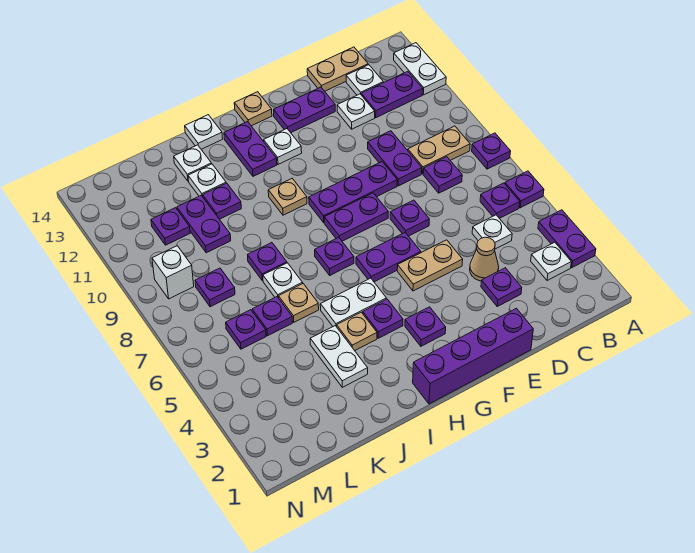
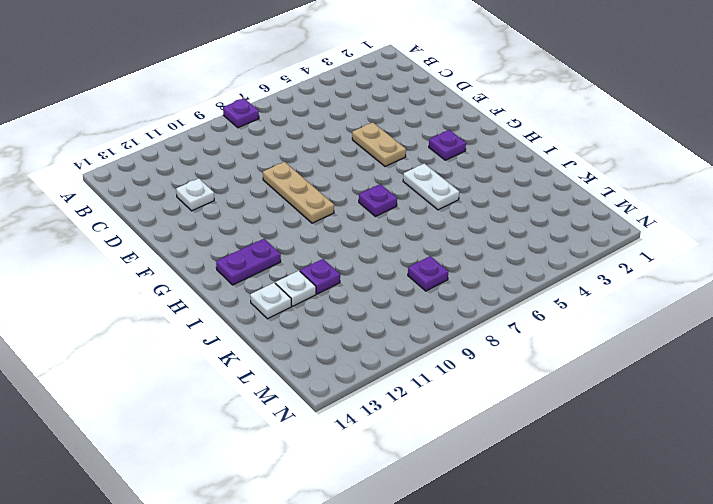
tan plate E9:G9 level 1 -> purple plate E9:G9 level 1
none -> purple plate A3:A4 level 1
none -> purple plate A6 level 1
none -> white plate A12:A13 level 1
none -> white plate B3 level 1

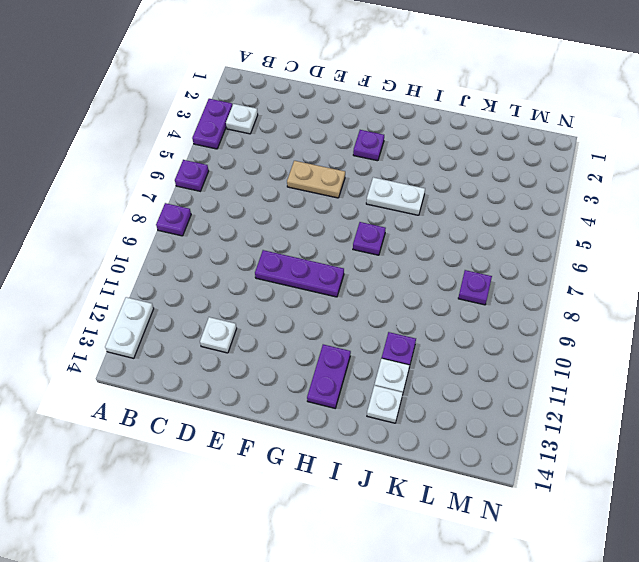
none -> purple plate B6 level 1
none -> tan plate B9:C9 level 1
none -> purple plate B12:C12 level 1
none -> white plate C5 level 1

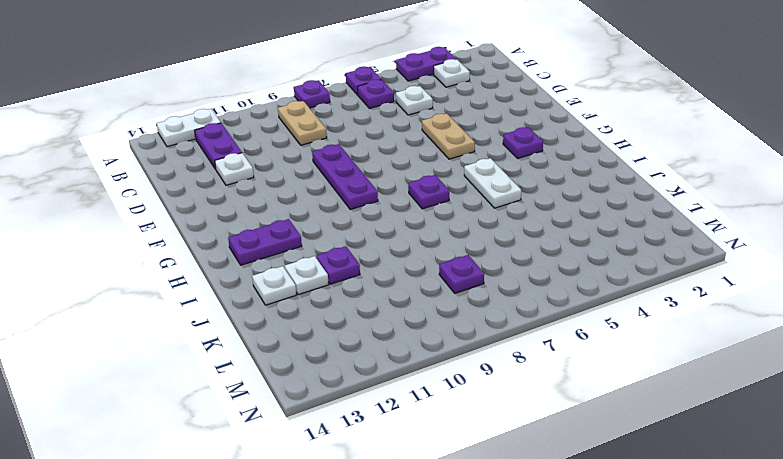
none -> purple plate C8 level 1
none -> white plate C13 level 1
none -> tan plate C14:D14 level 1
none -> purple plate D3 level 1

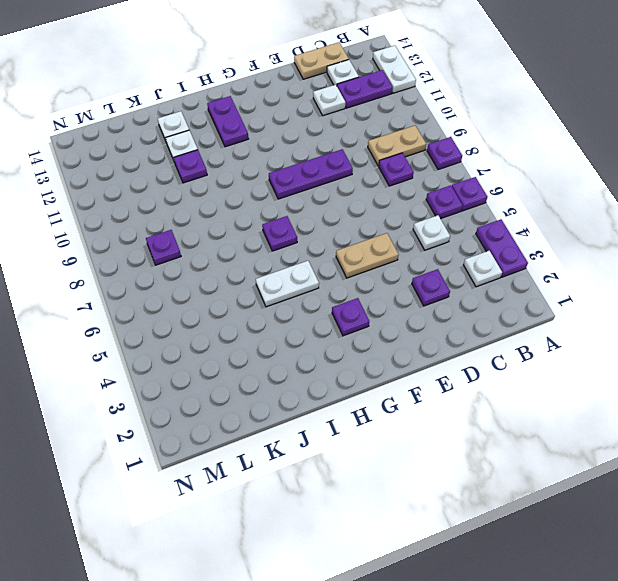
none -> tan cone D4 level 1
none -> purple plate D9:D10 level 1
none -> purple brick E1:H1 level 1
none -> purple plate E7 level 1

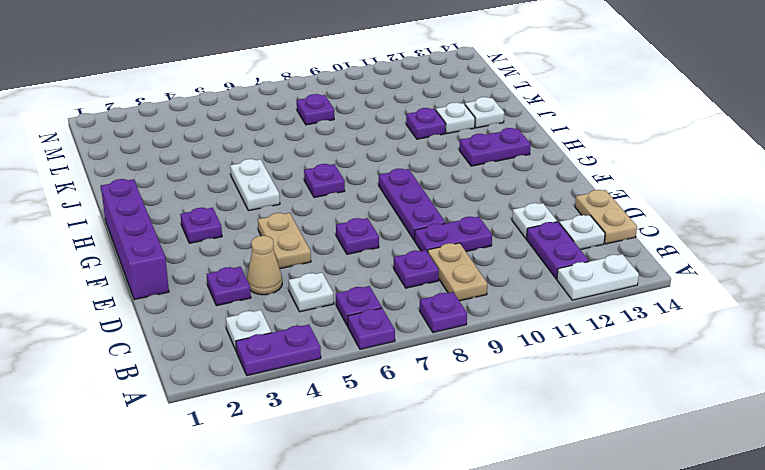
none -> purple plate E13:F13 level 1
none -> purple plate F6:G6 level 1
none -> purple plate F8:G8 level 1
none -> white plate G12 level 1

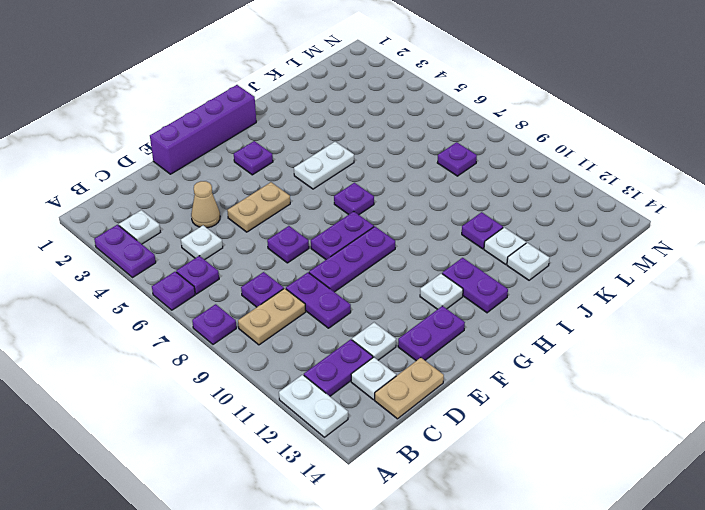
none -> purple plate D3 level 1
none -> purple plate F6:G6 level 1
none -> tan plate G14 level 1
none -> purple plate H4 level 1

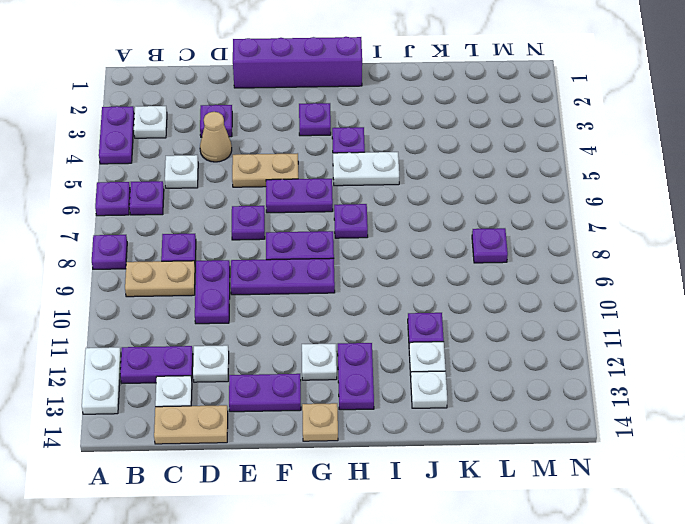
none -> tan plate H10 level 1
none -> tan plate I4 level 1
none -> white plate I14 level 1
none -> white plate J3:J4 level 1

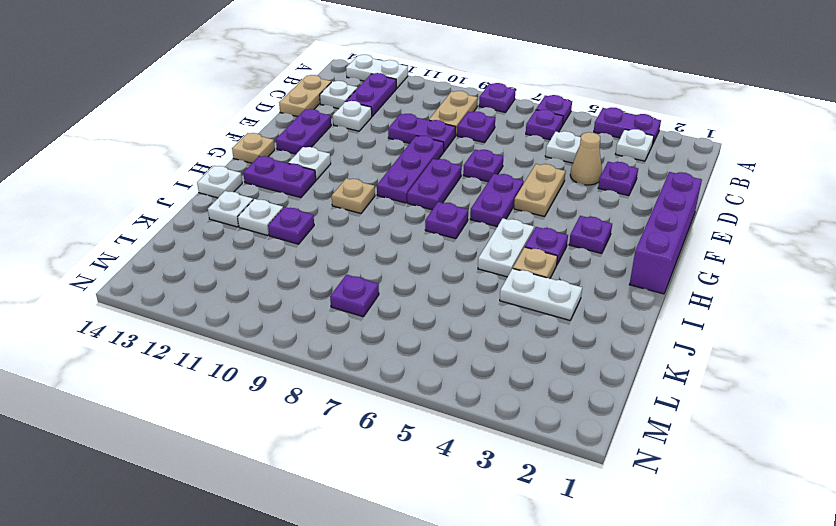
none -> tan plate J6 level 1
none -> white plate J7 level 1
none -> purple plate J8 level 1
none -> purple plate K6 level 1

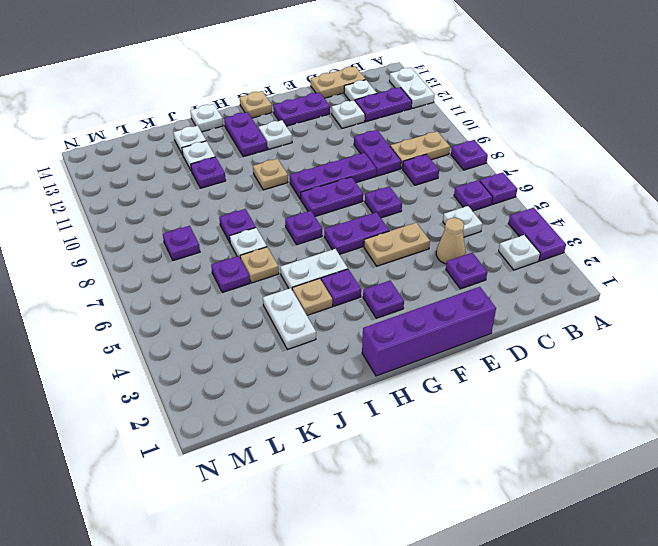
none -> purple plate K10:K11 level 1
none -> purple plate L6 level 1
none -> purple plate L11 level 1
none -> white brick M9 level 1

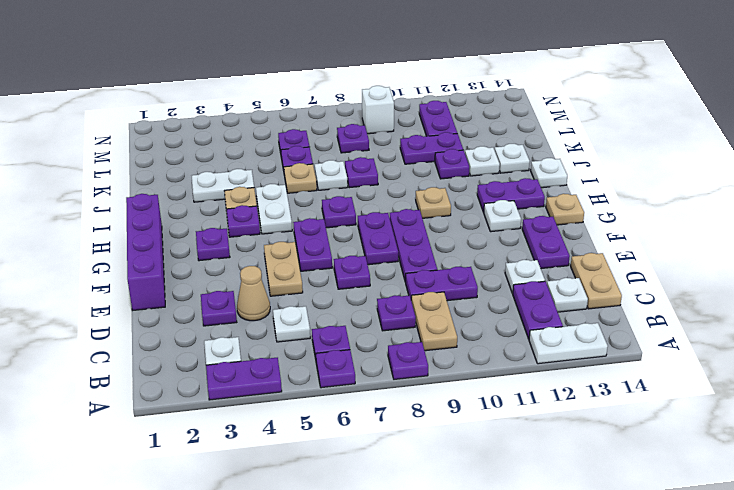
purple plate L11:M11 level 1 -> purple plate L11 level 1

